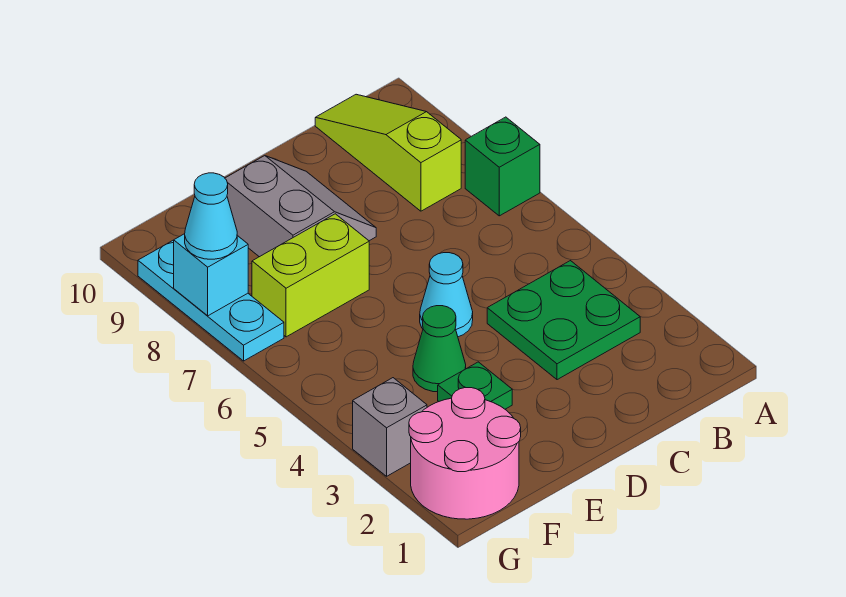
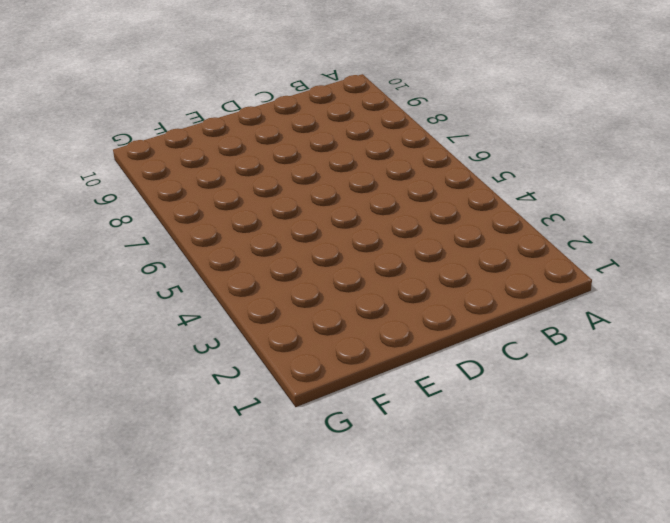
none -> green brick A7 level 1
none -> green plate B3:C4 level 1
none -> lime slope B8:B10 level 1 top 8

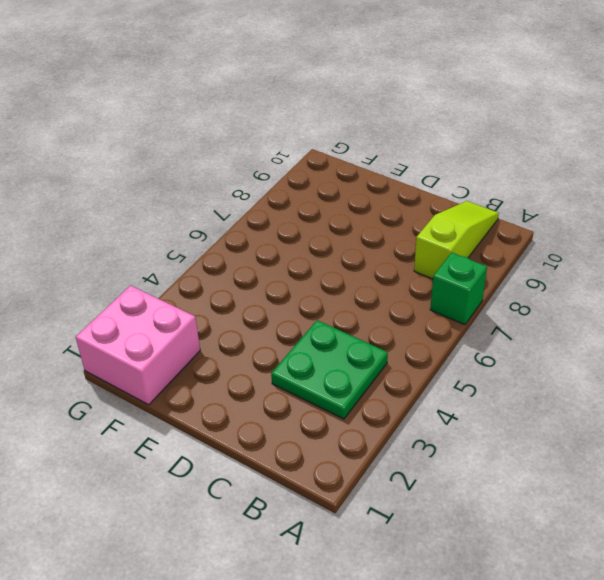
pink brick F1:G2 level 1 -> pink round brick F1:G2 level 1
none -> cyan cone D5 level 1
none -> grey slope D8:E9 level 1 top E
none -> green plate E3 level 1

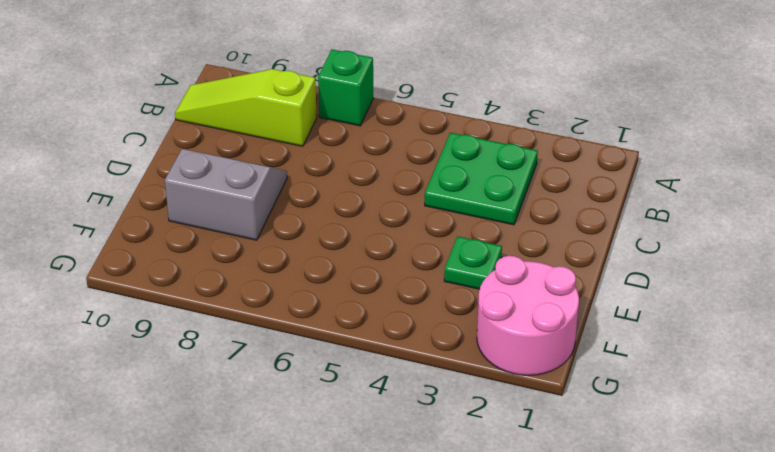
none -> cyan cone D5 level 1
none -> green cone E4 level 1
none -> lime brick E7:F7 level 1

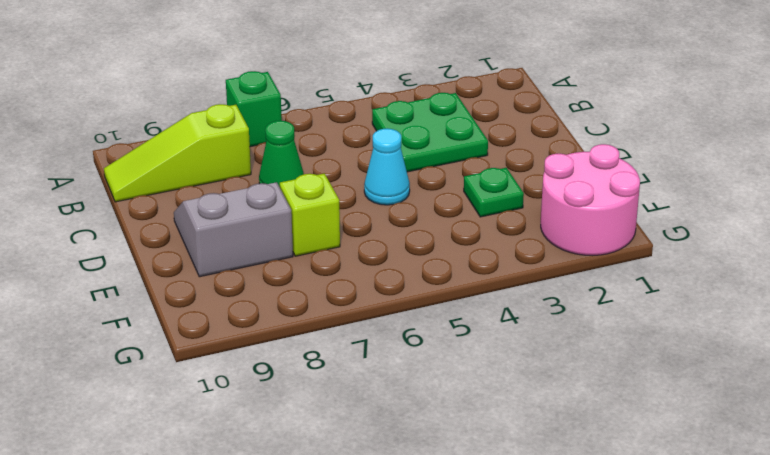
green cone C7 level 1 -> green cone E4 level 1
lime brick E7 level 1 -> lime brick E7:F7 level 1
none -> grey brick G3 level 1
none -> cyan plate G7:G9 level 1
none -> cyan brick G8 level 2

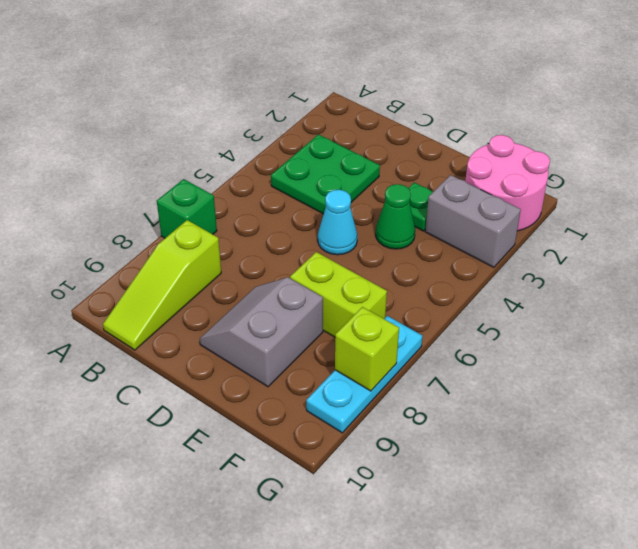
grey brick F3:G3 level 1 -> grey brick G3 level 1
lime brick G8 level 2 -> cyan brick G8 level 2
none -> cyan cone G8 level 3

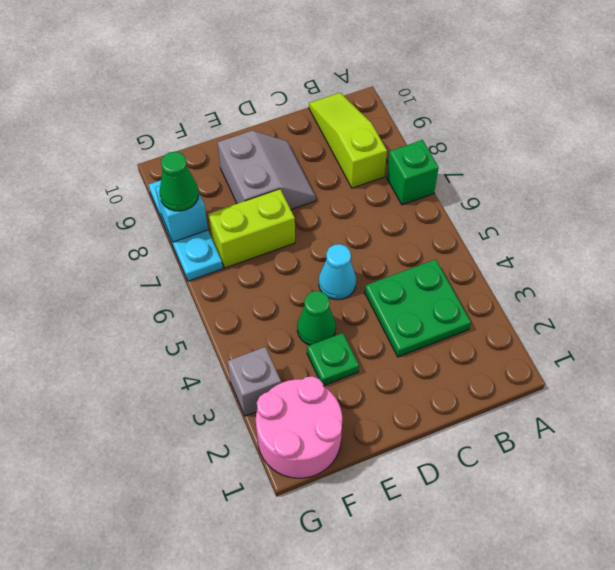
green cone G8 level 3 -> cyan cone G8 level 3

